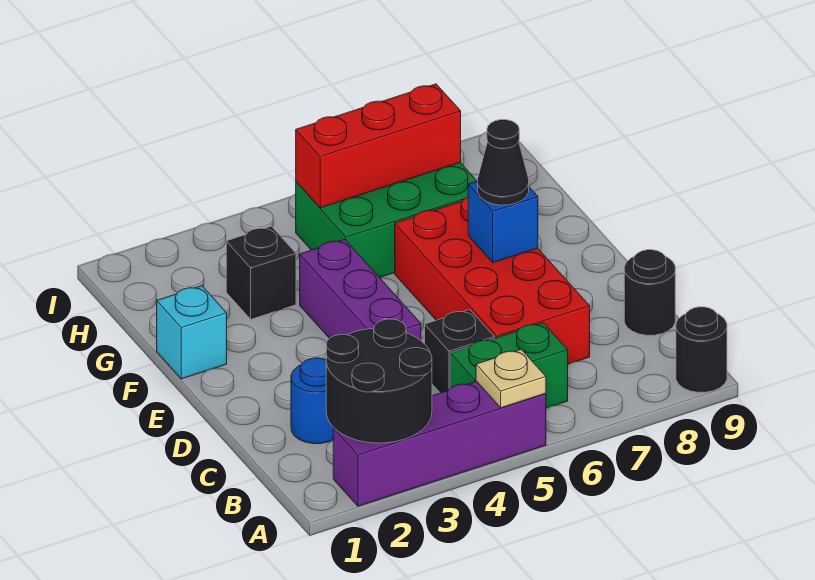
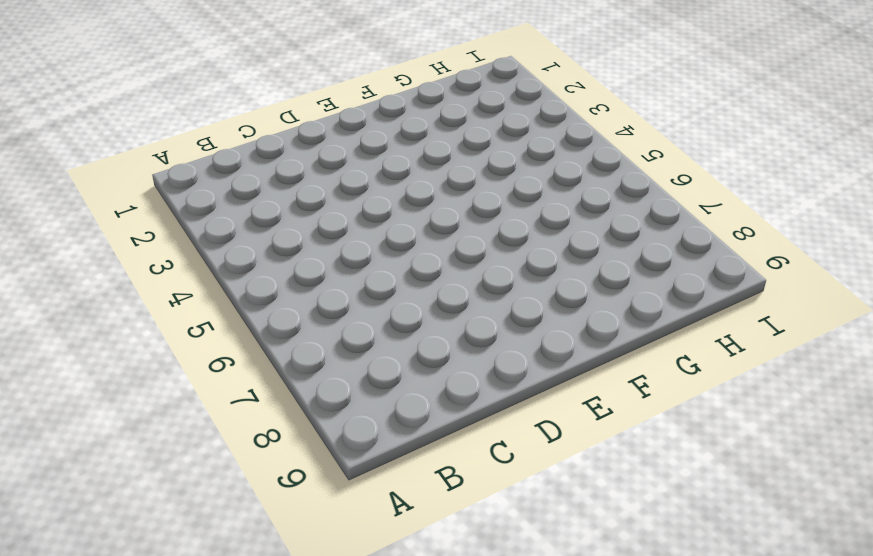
none -> purple brick A2:A5 level 1
none -> black round brick A9 level 1
none -> green brick B5:B6 level 1

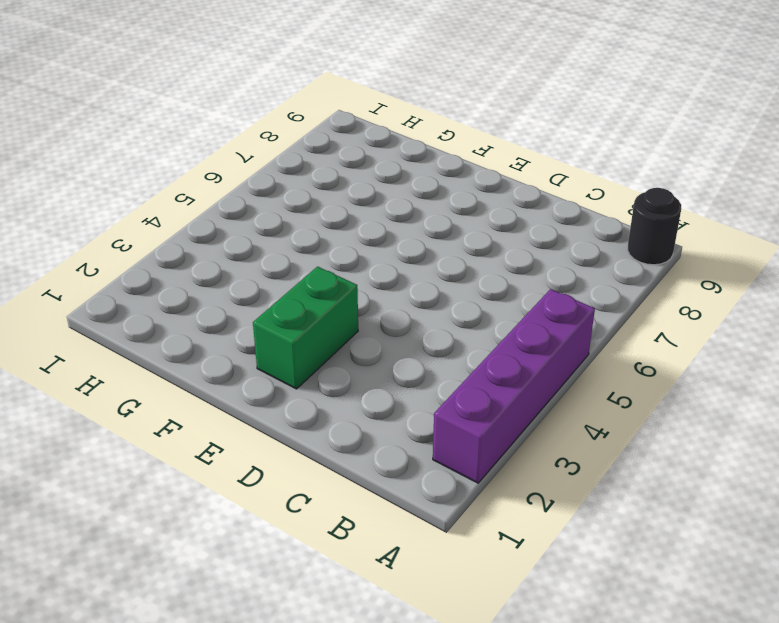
green brick E2:E3 level 1 -> green brick B5:B6 level 1
none -> blue round brick C2 level 1
none -> black brick C5 level 1
none -> red brick C6:F7 level 1

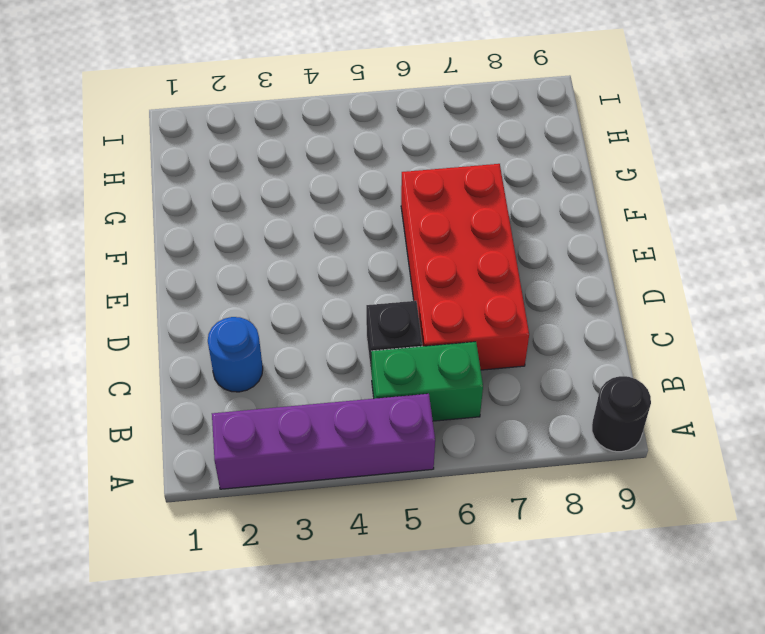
none -> black round brick C9 level 1
none -> purple brick D4:F4 level 1
none -> cyan brick F1 level 1

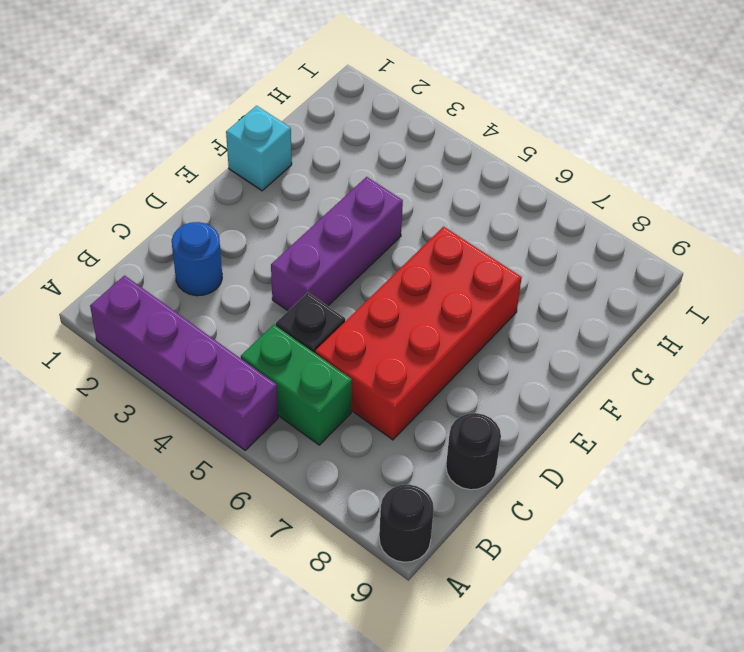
none -> black brick G3 level 1
none -> green brick G5:H7 level 1
none -> black round brick A2:B3 level 2

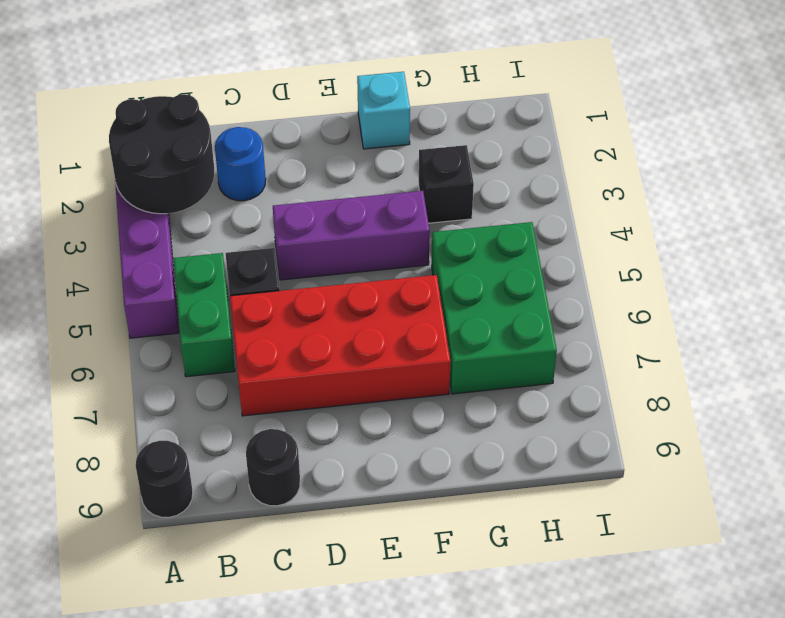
none -> tan plate A5 level 2
none -> blue brick E7 level 2
none -> red brick H5:H7 level 2

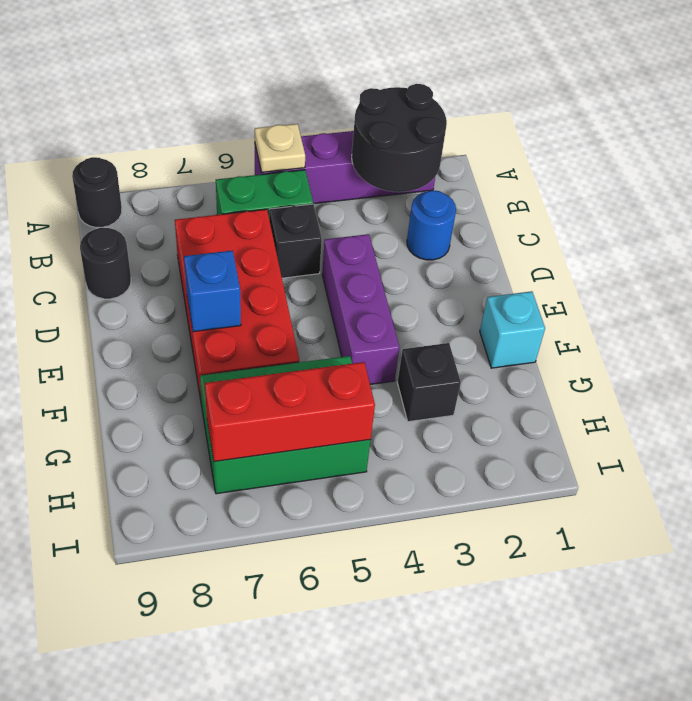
none -> black cone E7 level 3

